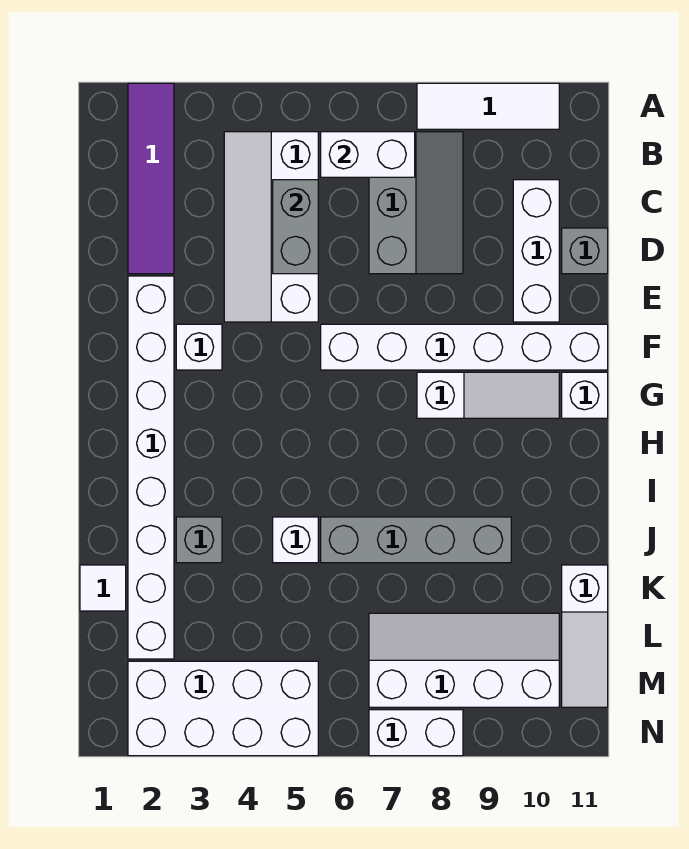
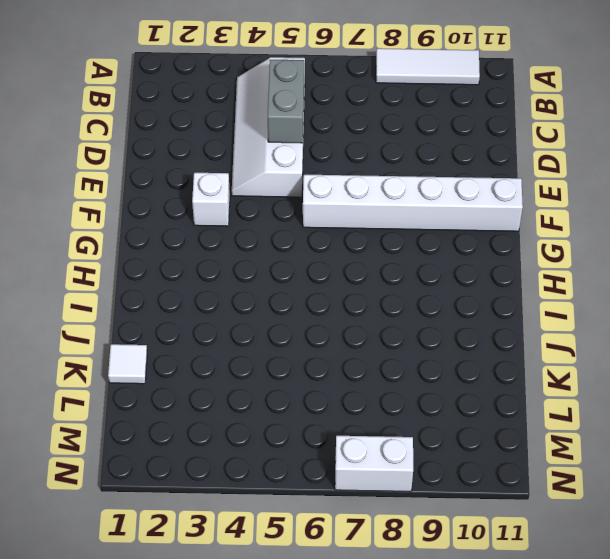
none -> purple tile A2:D2 level 1
none -> grey slope B7:D8 level 1 top 7
none -> white brick C10:E10 level 1

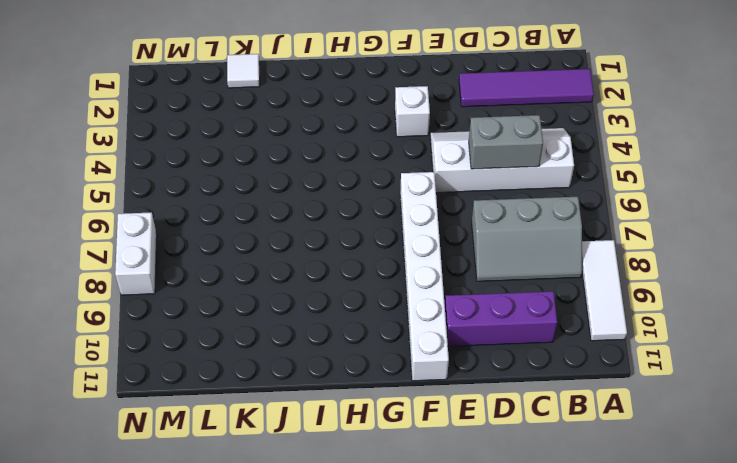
purple brick C10:E10 level 1 -> white brick C10:E10 level 1
none -> grey brick D11 level 1
none -> white brick E2:L2 level 1
none -> white slope G8:G10 level 1 top 8

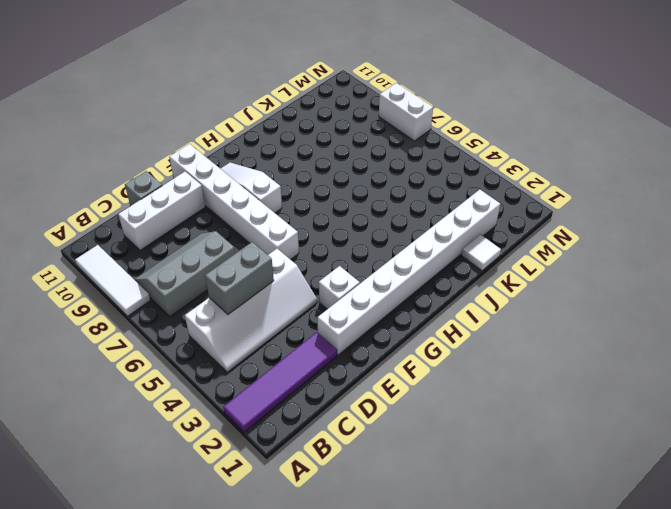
none -> white brick G11 level 1
none -> grey brick J3 level 1
none -> white brick J5 level 1

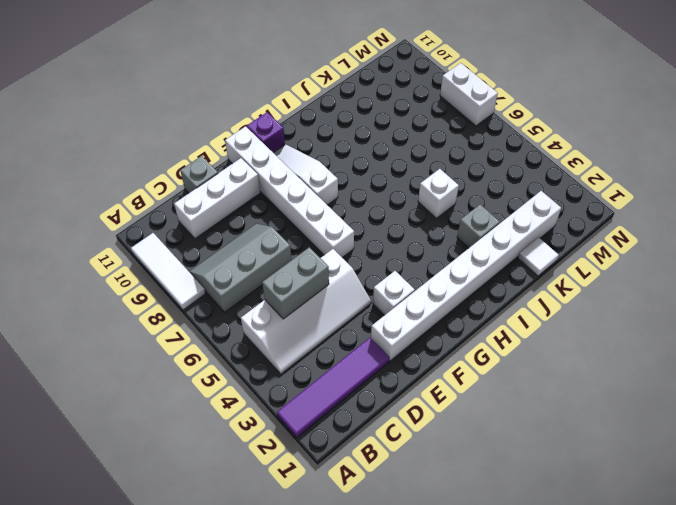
purple brick G11 level 1 -> white brick G11 level 1
none -> grey brick J6:J9 level 1
none -> white slope K11:M11 level 1 top K
none -> white slope L7:M10 level 1 top M

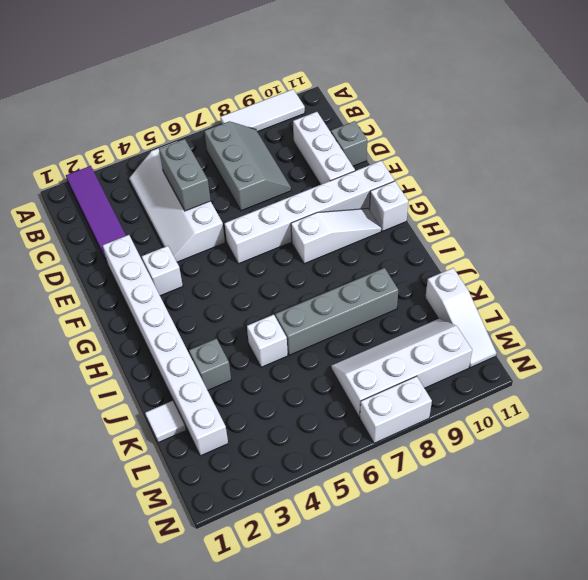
none -> white brick M2:N5 level 1
none -> white brick B6:B7 level 2

